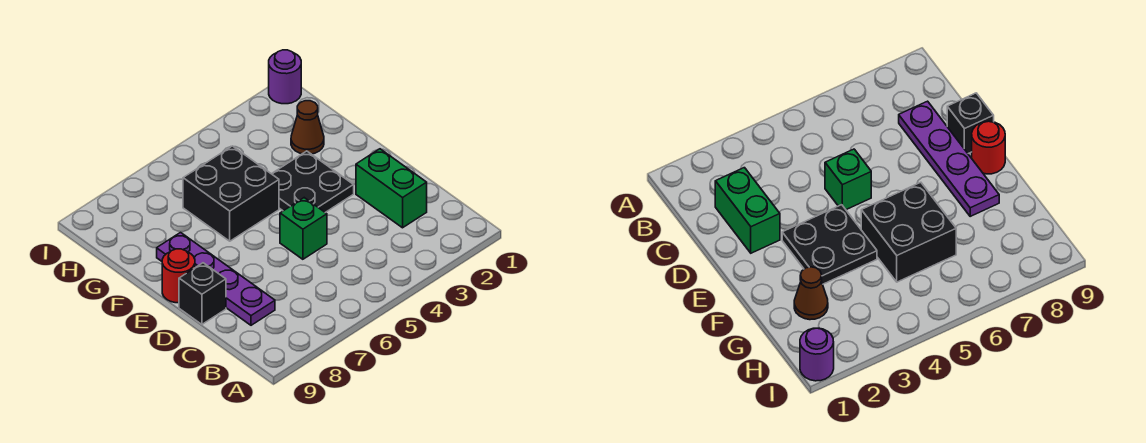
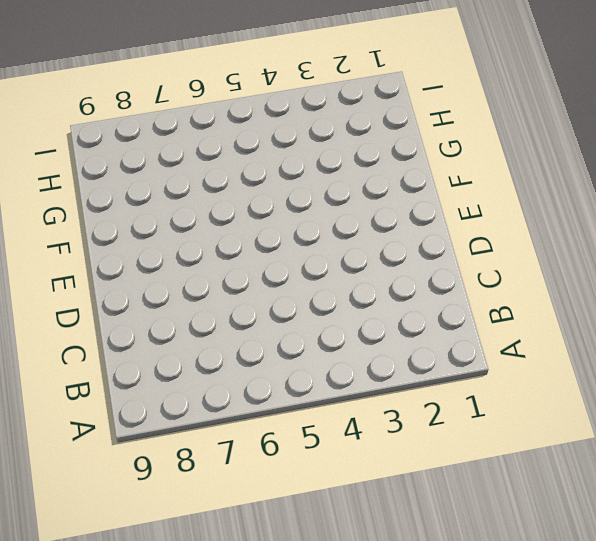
none -> green brick C2:D2 level 1
none -> purple plate C8:F8 level 1

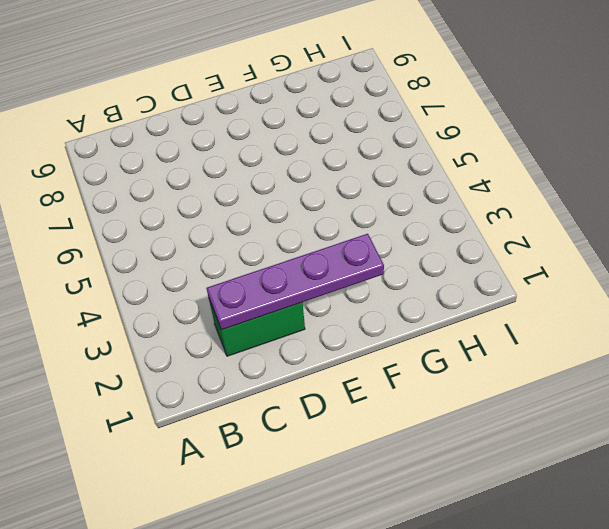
purple plate C2:F2 level 2 -> purple plate C8:F8 level 1
none -> green brick D5 level 1
none -> black brick D9 level 1

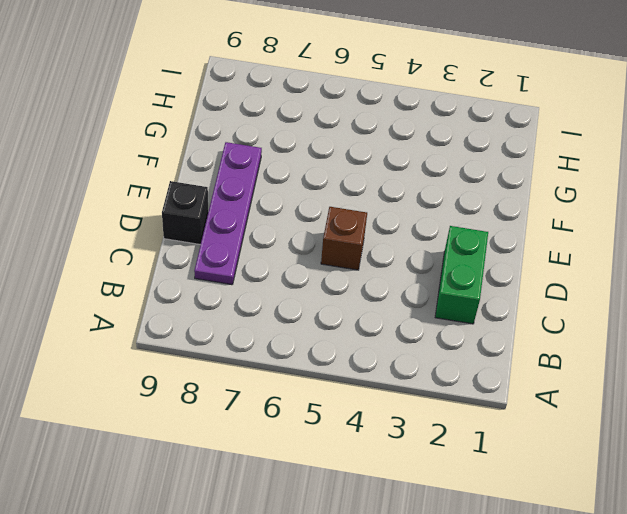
brown brick D5 level 1 -> green brick D5 level 1
none -> black plate E3:F4 level 1
none -> red round brick E9 level 1

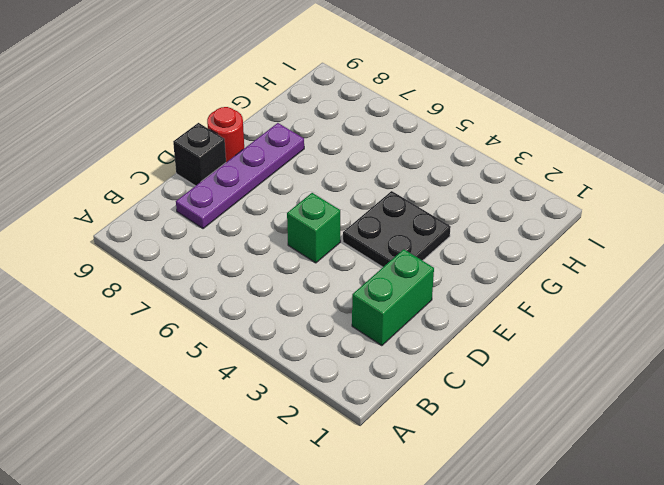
none -> black brick F5:G6 level 1
none -> brown cone G2 level 1

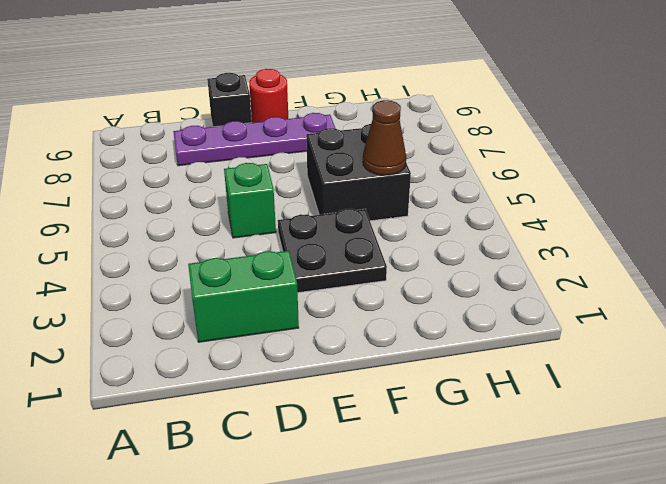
brown cone G5 level 2 -> brown cone G2 level 1
none -> purple round brick I1 level 1

